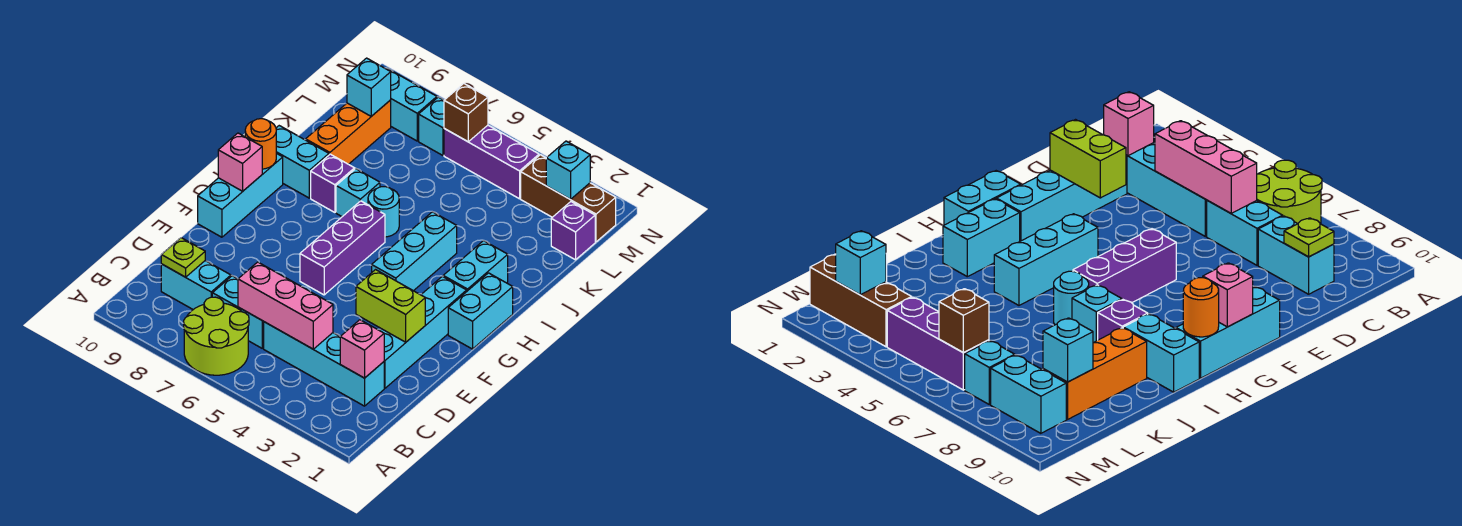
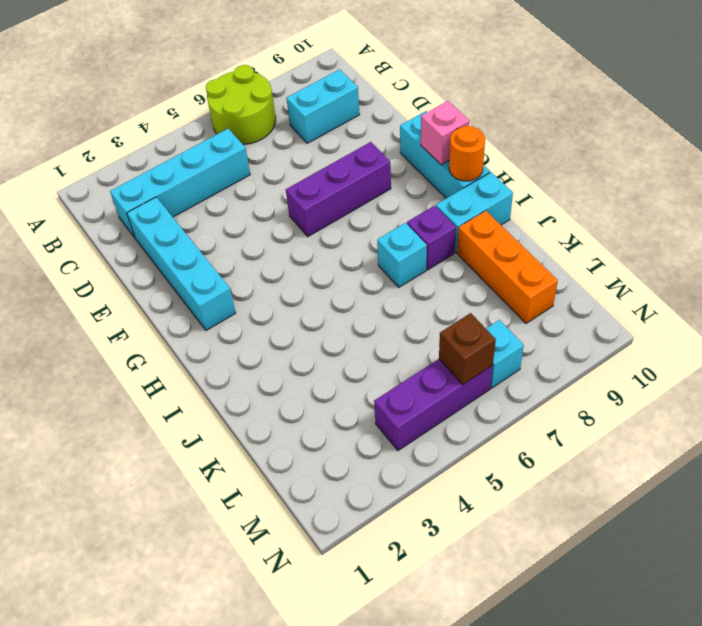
purple brick F6:F8 level 1 -> purple brick F6:H6 level 1
none -> cyan brick C6:C7 level 1
none -> cyan brick G1:H1 level 1
none -> cyan brick G4:I4 level 1

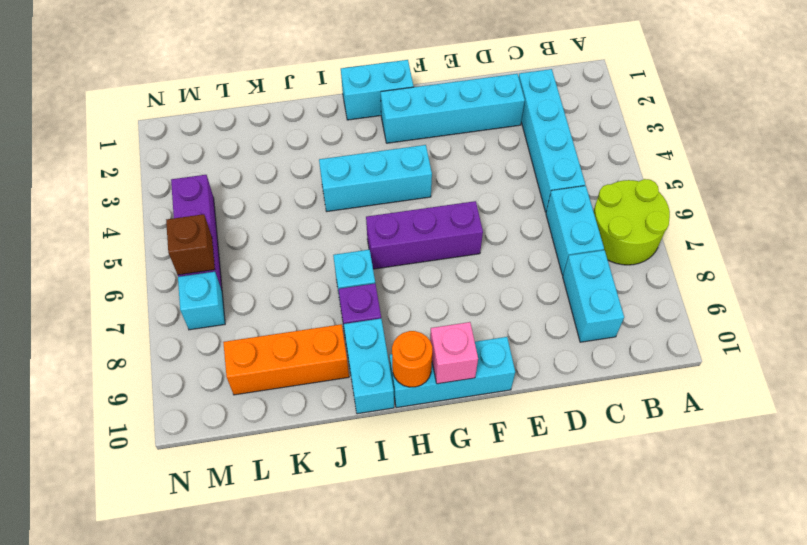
none -> cyan brick H2:I2 level 1
none -> cyan round brick I6 level 1
none -> purple brick L1 level 1

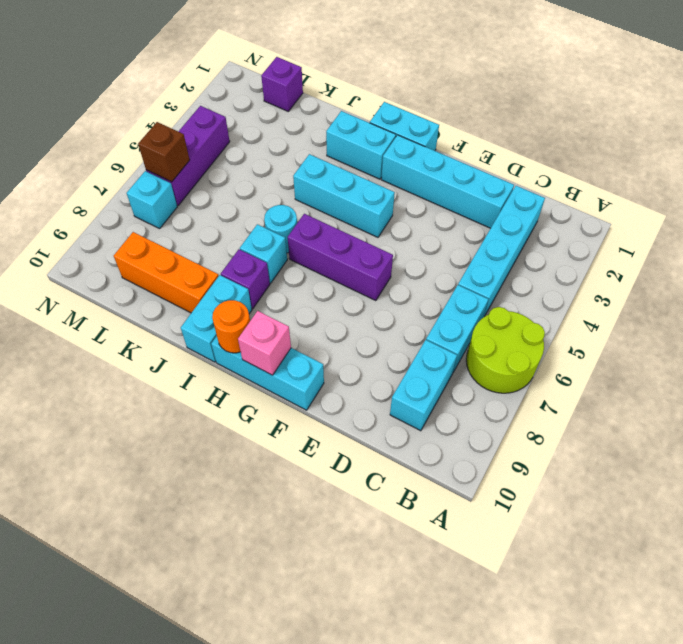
none -> brown brick M1:M3 level 1
none -> cyan brick M8:M9 level 1
none -> pink brick C2 level 2

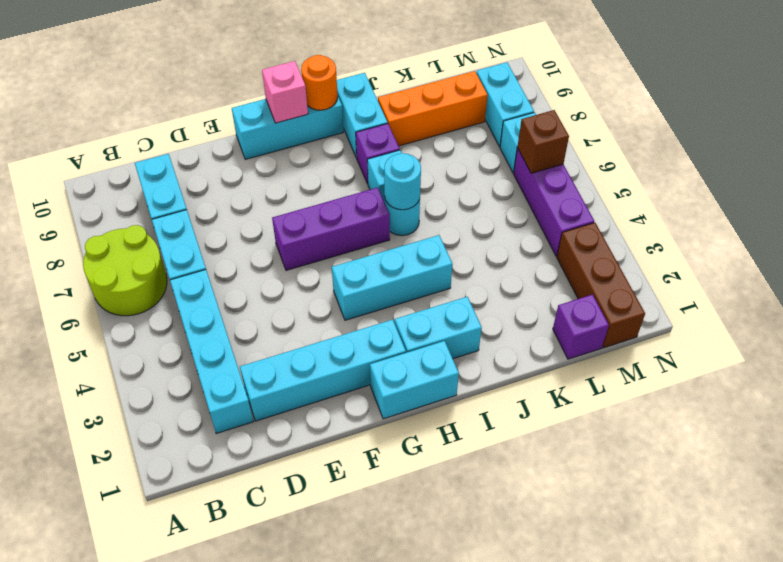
cyan round brick I6 level 2 -> none
none -> pink brick C2 level 2
none -> pink brick C4:C6 level 2
none -> lime plate C9 level 2

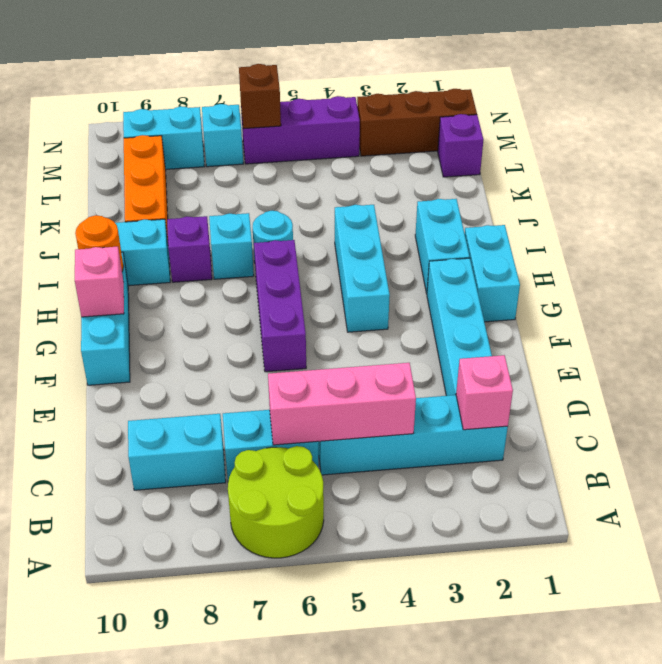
none -> lime plate C9 level 2
none -> lime brick E2:E3 level 2
none -> cyan brick L9 level 2

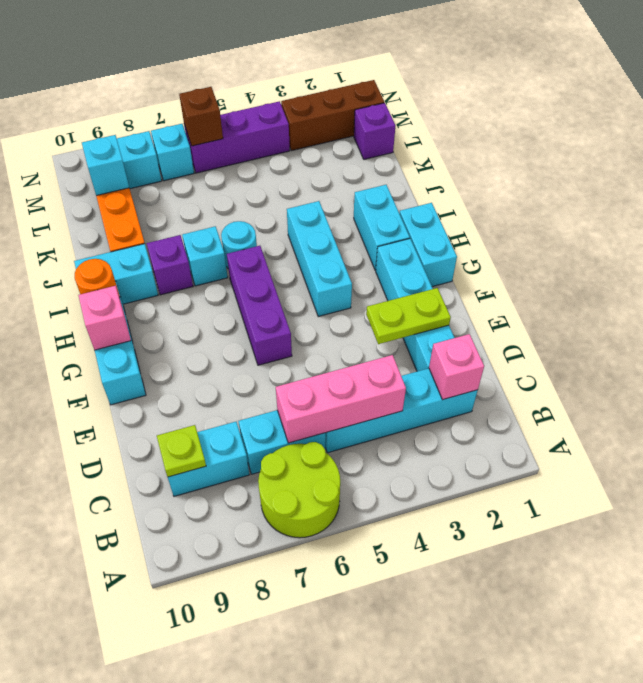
lime plate E2:E3 level 2 -> lime brick E2:E3 level 2
none -> cyan brick M2 level 2

